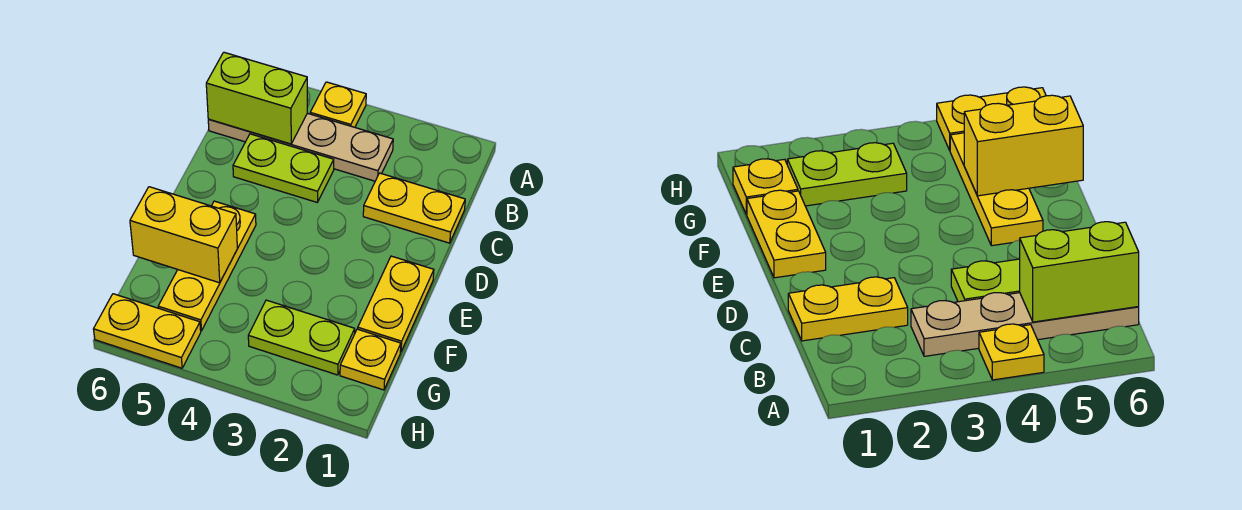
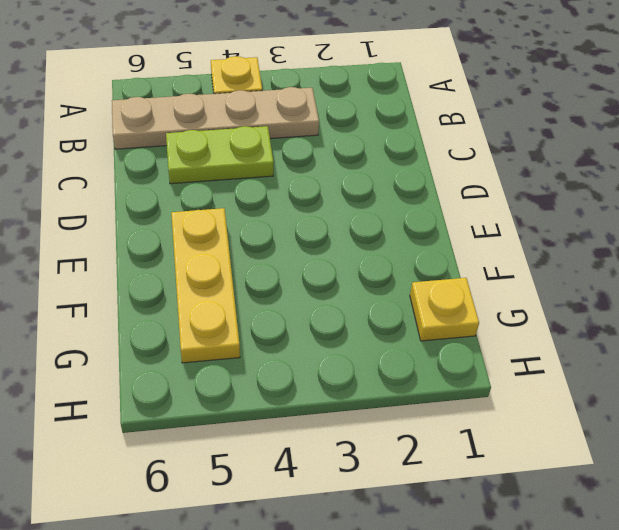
none -> yellow plate C1:C2 level 1
none -> yellow plate E1:F1 level 1

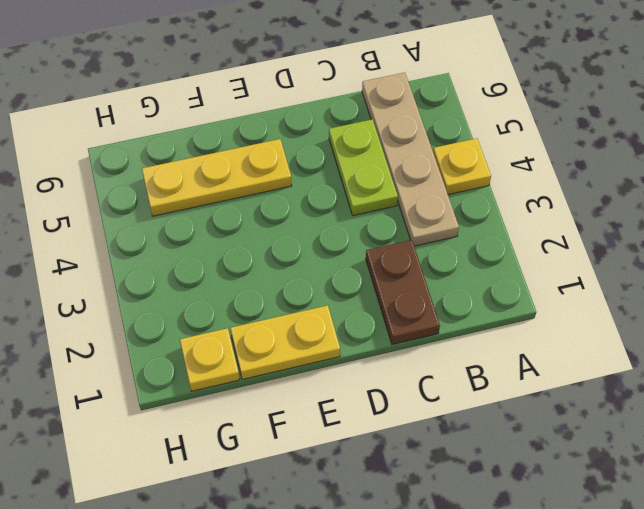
brown plate C1:C2 level 1 -> yellow plate C1:C2 level 1
none -> lime plate G2:G3 level 1
none -> yellow plate H5:H6 level 1

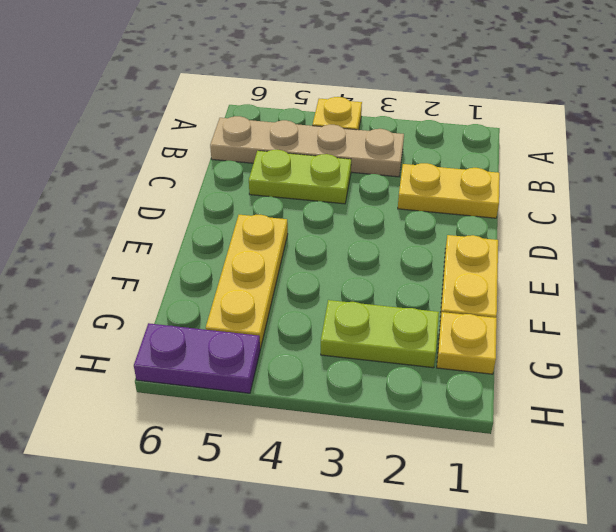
purple plate H5:H6 level 1 -> yellow plate H5:H6 level 1
none -> lime brick B5:B6 level 2
none -> yellow brick F5:F6 level 2

